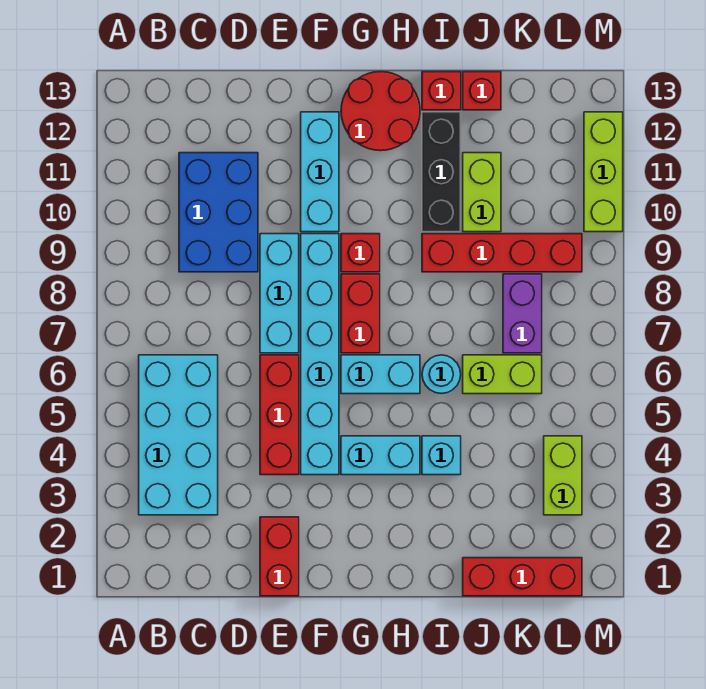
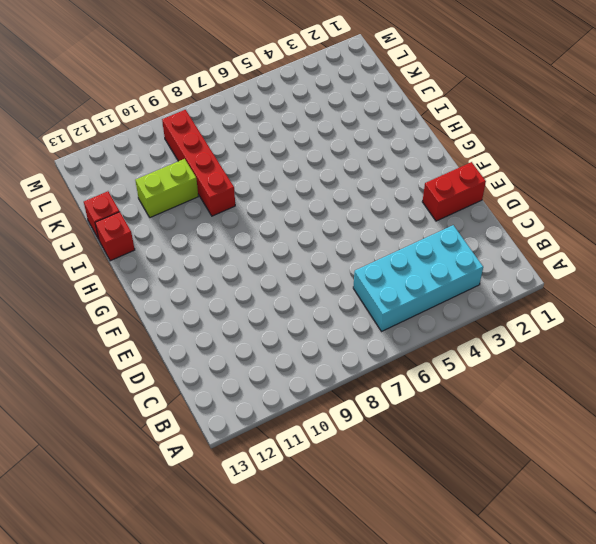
none -> blue brick C9:D11 level 1
none -> red brick E4:E6 level 1
none -> cyan brick E7:E9 level 1

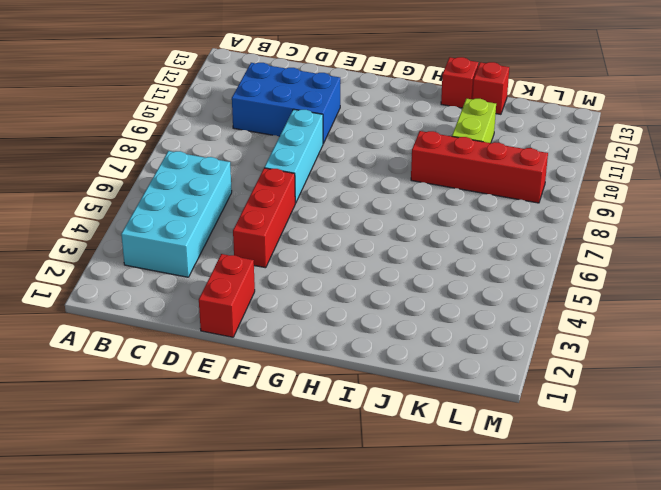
blue brick C10:E11 level 1 -> blue brick C9:D11 level 1
none -> cyan brick F4:F9 level 1
none -> cyan brick F10:F12 level 1
none -> cyan brick G4:H4 level 1

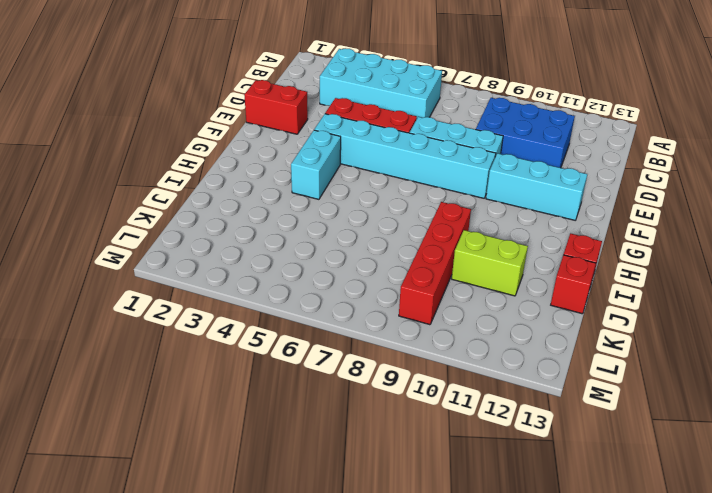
none -> cyan brick G6:H6 level 1
none -> red brick G7:G8 level 1
none -> red brick G9 level 1

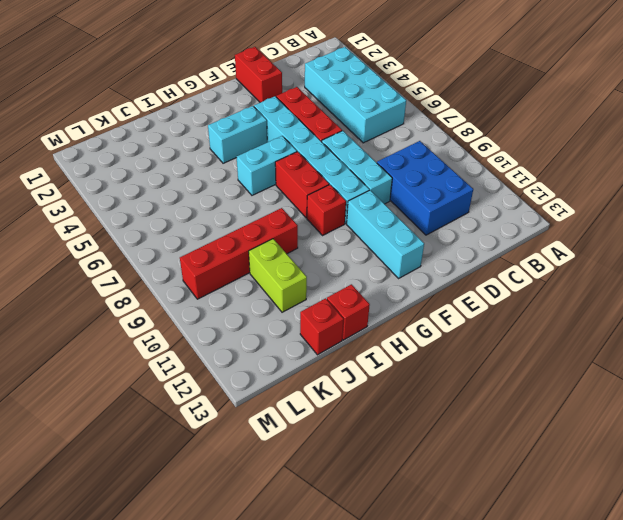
none -> red round brick G12:H13 level 1
none -> cyan brick I4 level 1
none -> cyan round brick I6 level 1

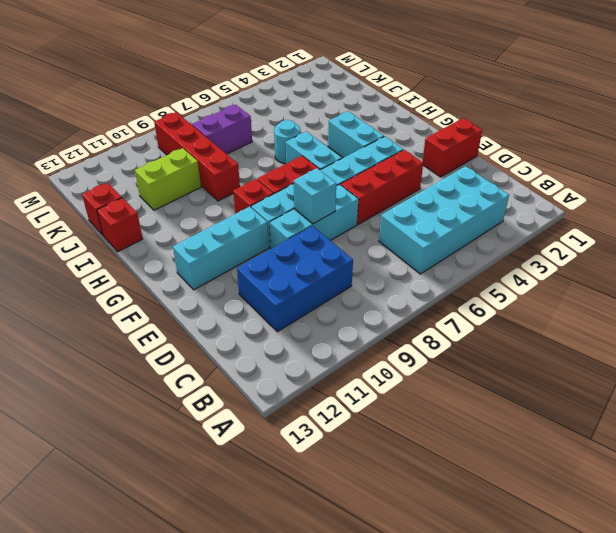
cyan brick E8 level 2 -> cyan brick I4 level 1
none -> red round brick G12:H13 level 1
none -> black brick I10:I12 level 1
none -> red brick J1:L1 level 1

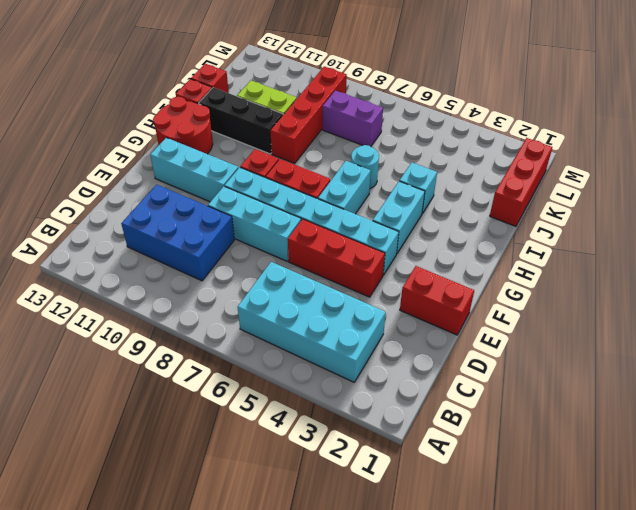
none -> lime brick J6:K6 level 1
none -> lime brick L3:L4 level 1
none -> lime brick M10:M12 level 1

